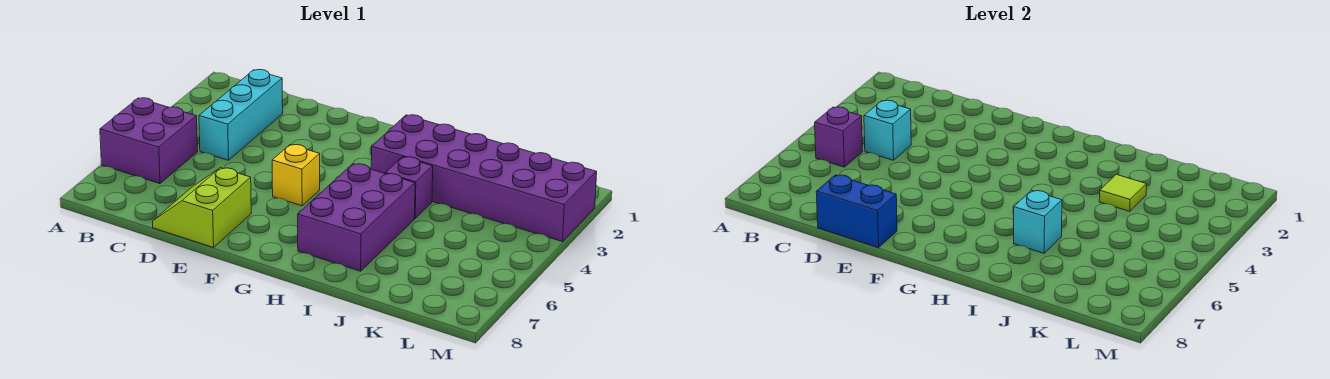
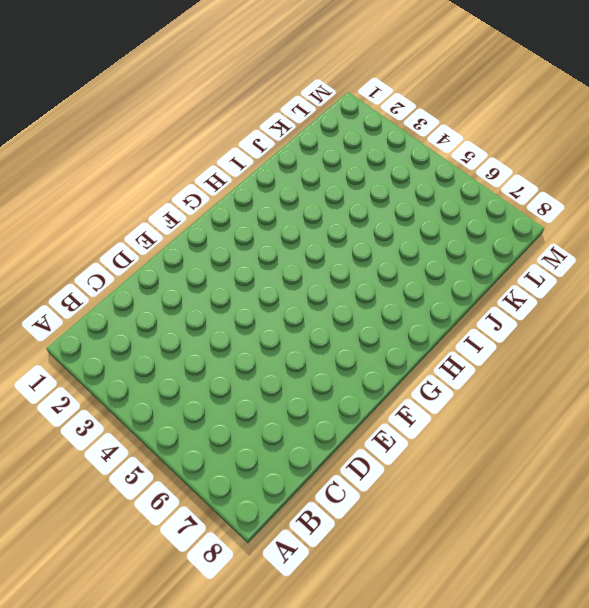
none -> purple brick A5:B6 level 1
none -> cyan brick C2:C4 level 1
none -> lime slope D7:E8 level 1 top E

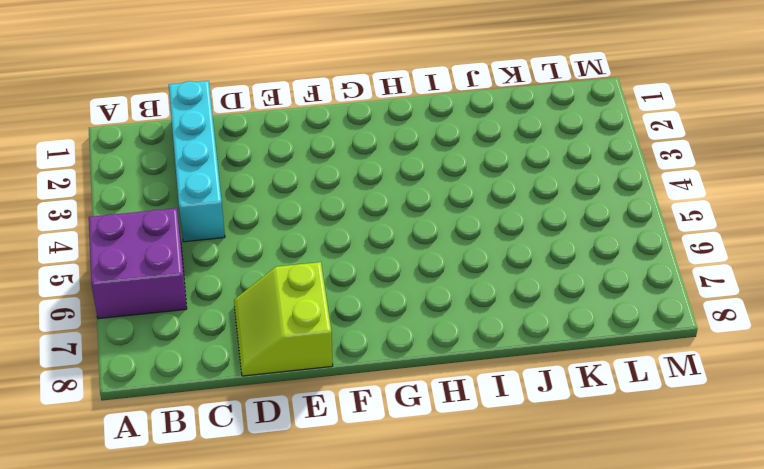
cyan brick C1:C4 level 1 -> cyan brick C2:C4 level 1
none -> yellow brick F5 level 1
none -> purple brick H2:M3 level 1
none -> purple brick H5:I7 level 1

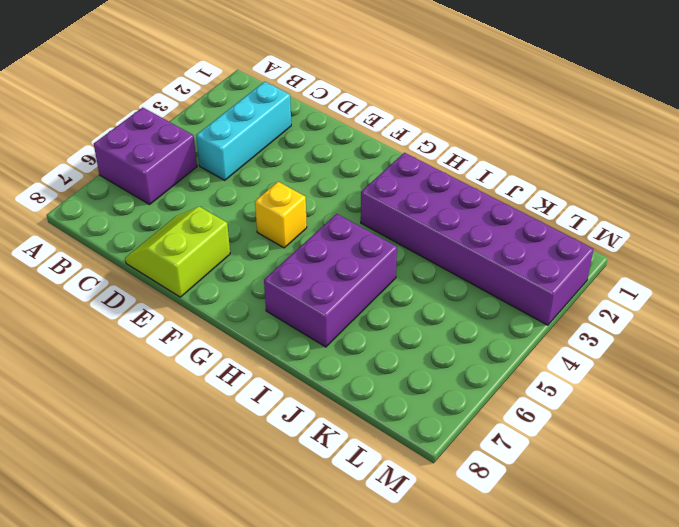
none -> purple brick I4 level 1
none -> purple brick B5 level 2
none -> cyan brick C4 level 2

